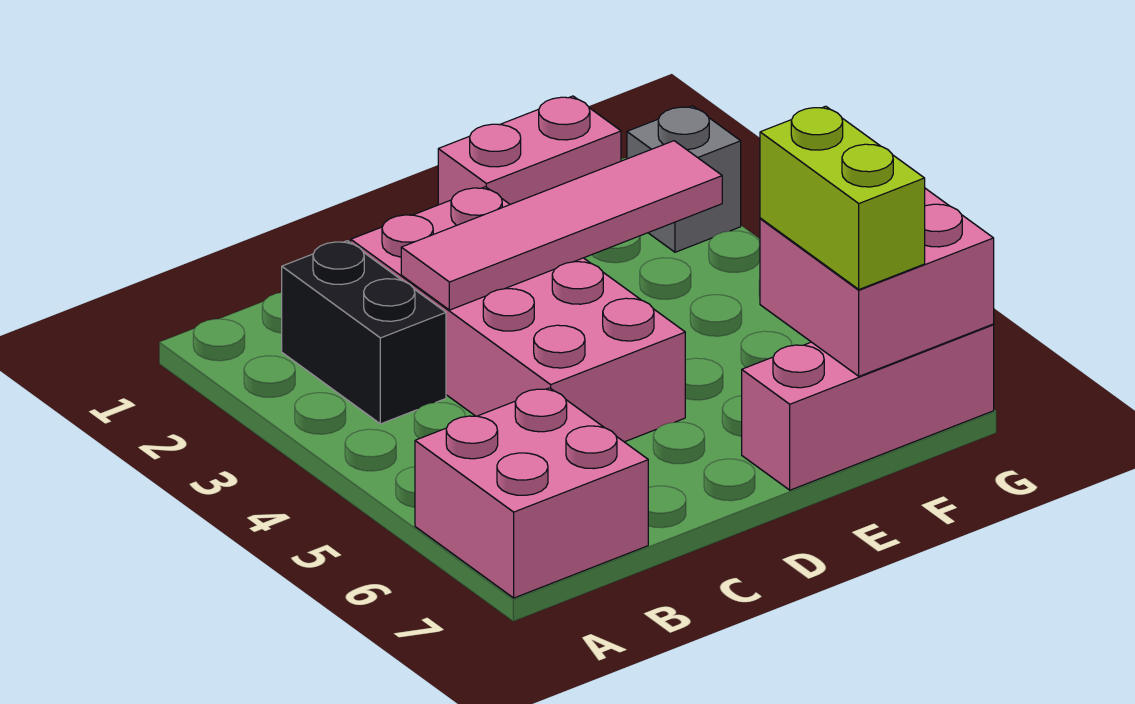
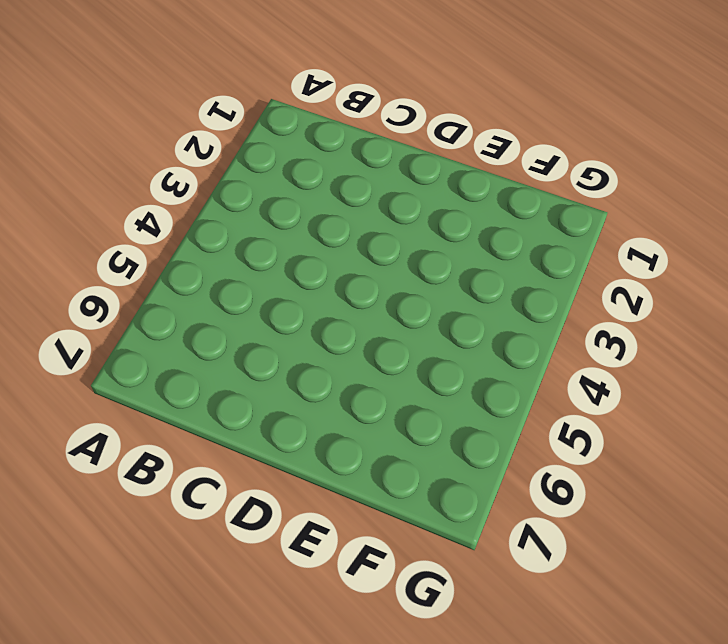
none -> pink brick A6:B7 level 1
none -> black brick B2:B3 level 1

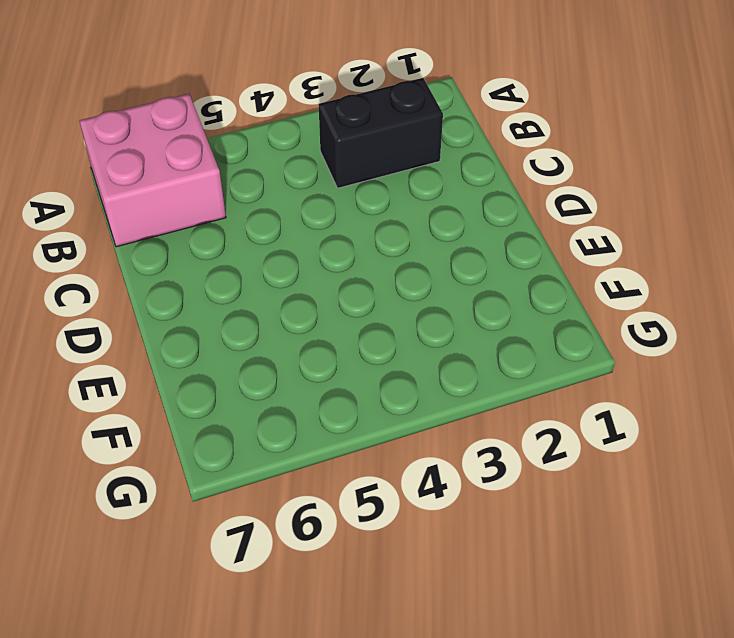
none -> pink brick C2:D5 level 1
none -> pink brick E1:F1 level 1

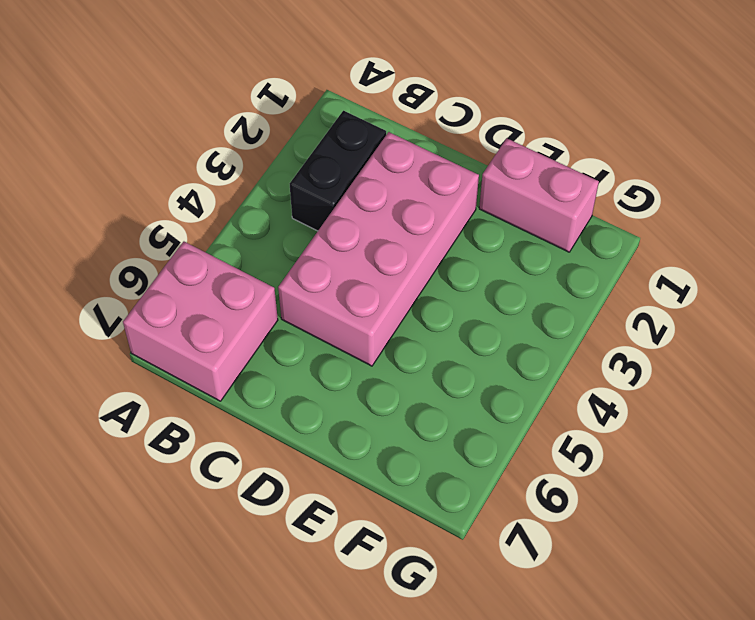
none -> pink brick E7:G7 level 1
none -> grey brick G2 level 1

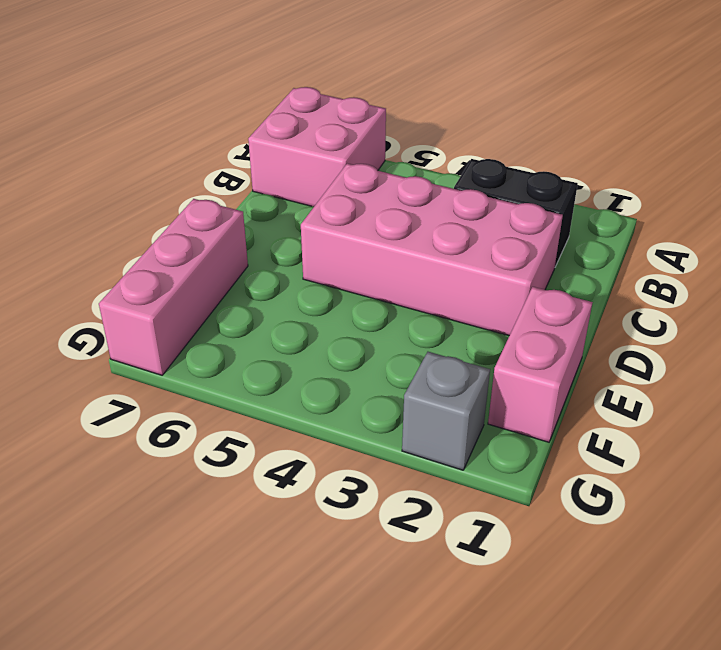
none -> pink tile C3:F3 level 2
none -> pink brick F6:G7 level 2

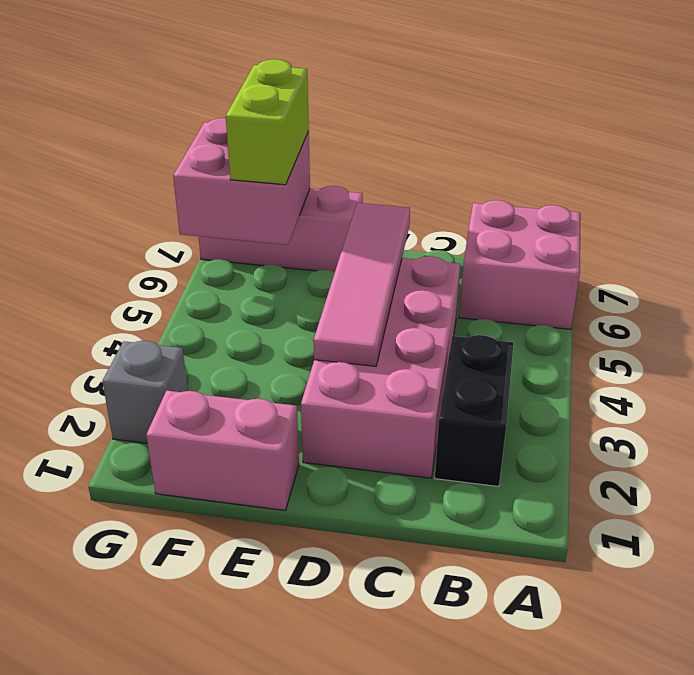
pink tile D3:D6 level 2 -> pink tile C3:F3 level 2

